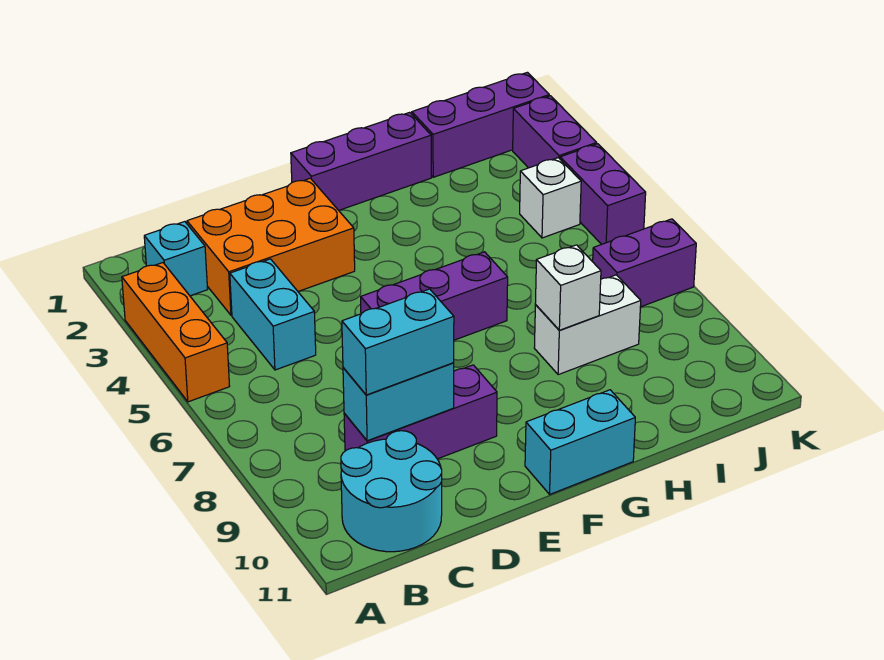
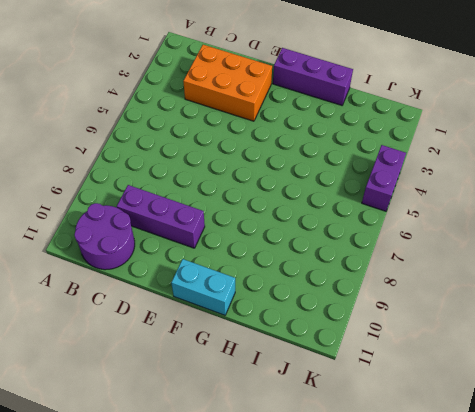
purple round brick B10:C11 level 1 -> cyan round brick B10:C11 level 1
none -> orange brick A3:A5 level 1
none -> cyan brick B2 level 1
none -> cyan brick C4:C5 level 1

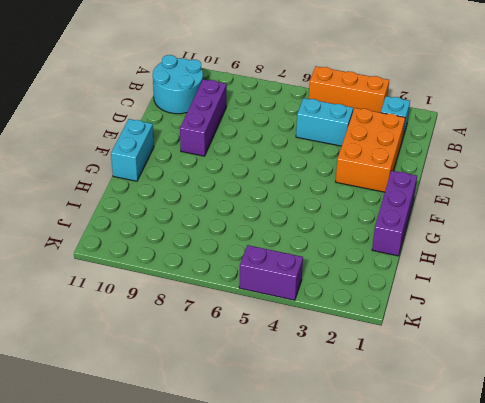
none -> purple brick E6:G6 level 1
none -> white brick H8:I8 level 1
none -> purple brick I1:K1 level 1

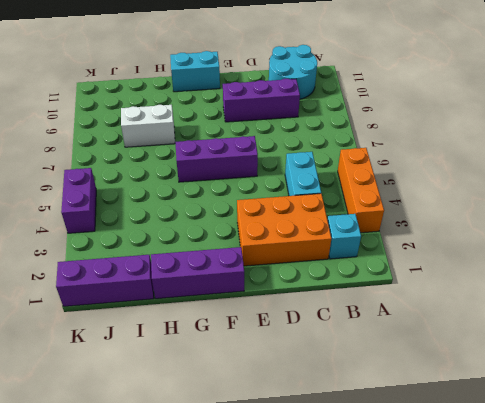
none -> white brick J4 level 1
none -> purple brick J7:K7 level 1
none -> purple brick K2:K3 level 1

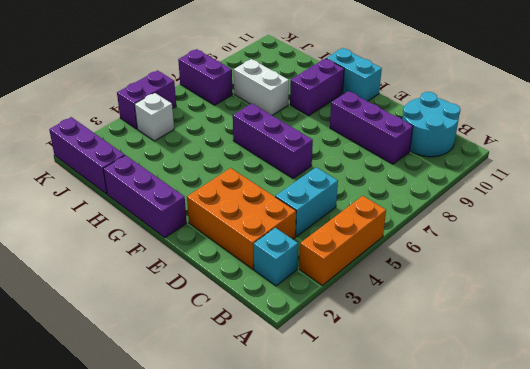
purple brick G9:G10 level 1 -> purple brick K2:K3 level 1
none -> cyan brick C9:D9 level 2
none -> white brick H8 level 2
none -> cyan brick C9:D9 level 3

